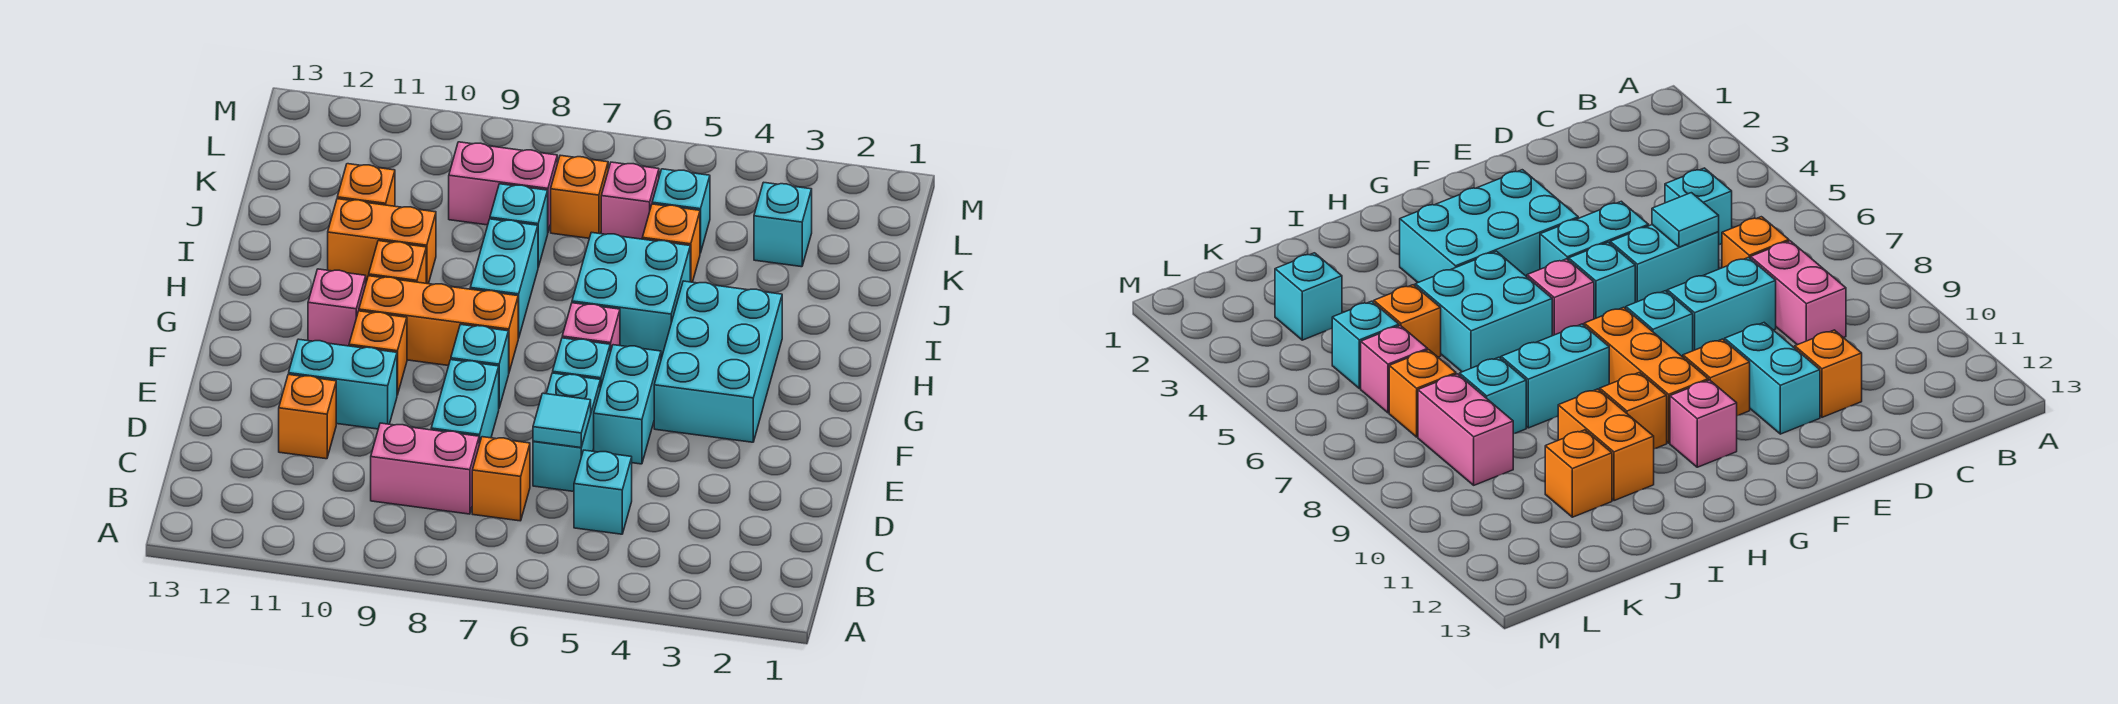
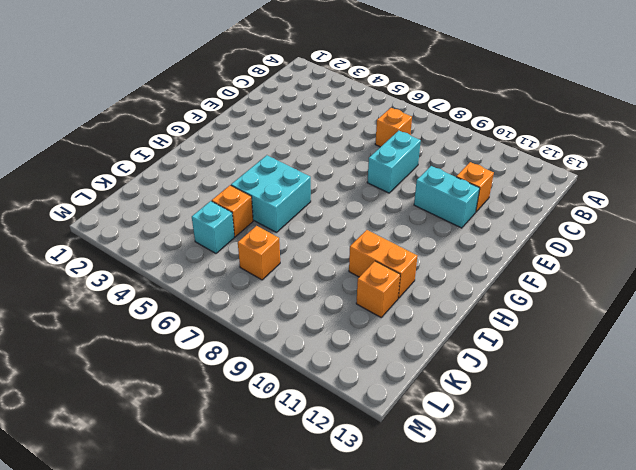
none -> cyan brick C5 level 1
none -> pink brick C8:C9 level 1
none -> cyan brick D6:E6 level 1

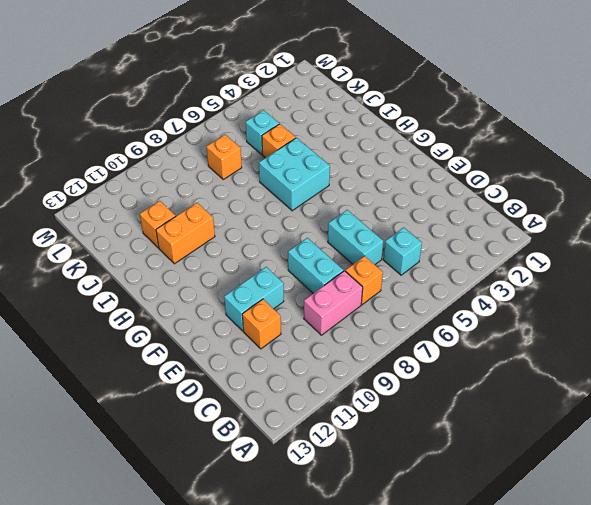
none -> cyan brick E5:F5 level 1
none -> cyan brick F3:H4 level 1
none -> cyan brick F6 level 1

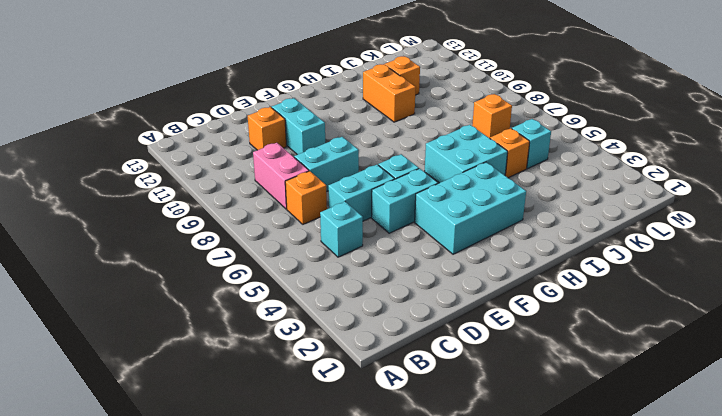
none -> cyan brick F8 level 1
none -> orange brick F10 level 1
none -> pink brick G6 level 1

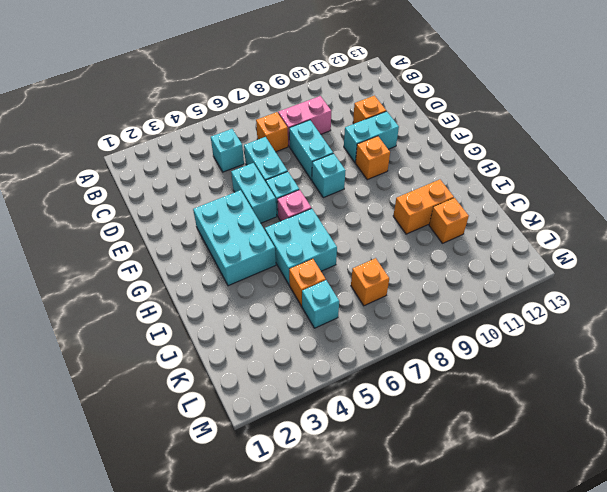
none -> orange brick G8:G10 level 1
none -> pink brick G11 level 1
none -> cyan brick H8:I8 level 1

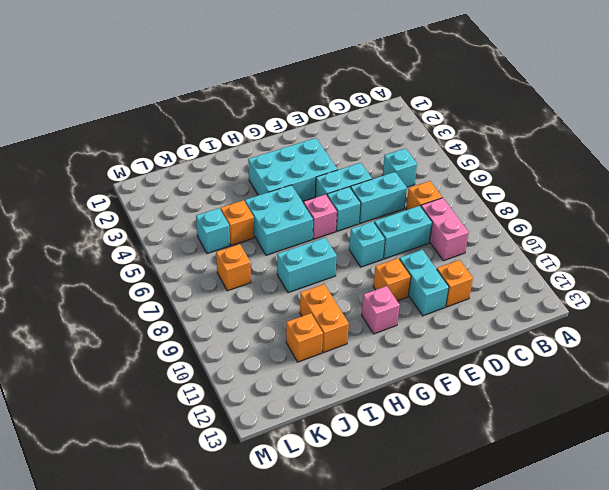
none -> orange brick G8:G10 level 1
none -> orange brick H10 level 1
none -> cyan brick J8 level 1

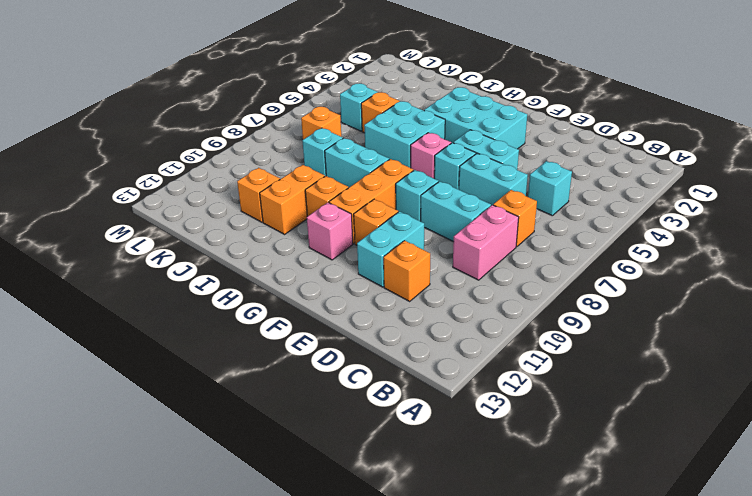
none -> cyan brick K3 level 1
none -> pink brick K6 level 1
none -> pink brick K8:K9 level 1

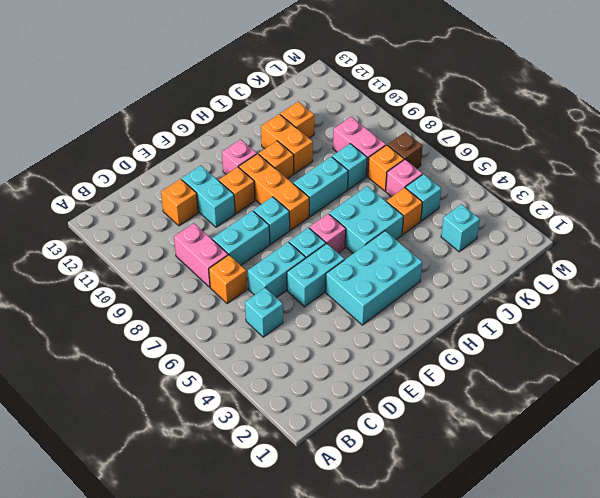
brown brick L7 level 1 -> none
none -> cyan tile D6 level 2

